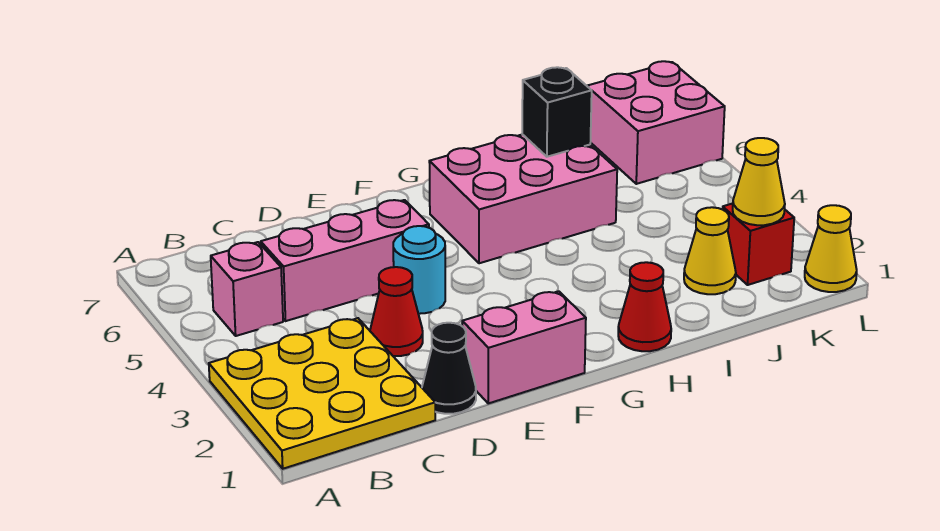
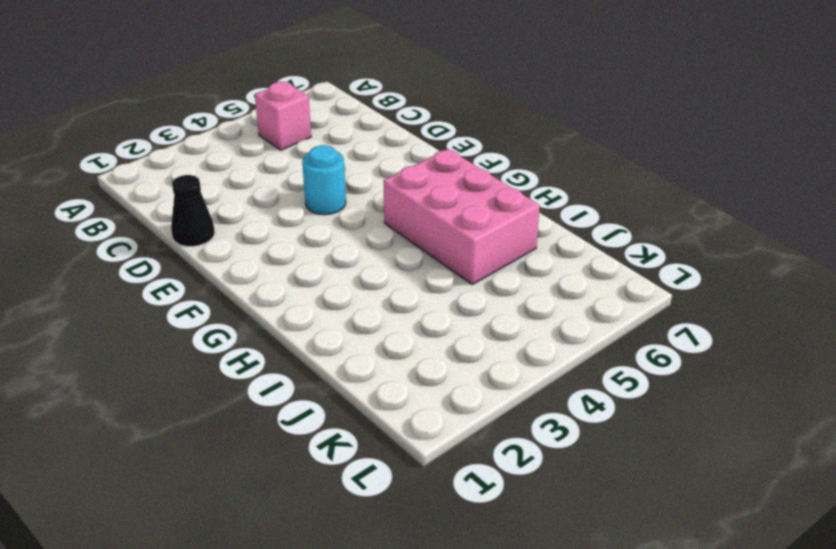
none -> yellow plate A1:C3 level 1
none -> pink brick C5:E5 level 1
none -> red cone D3 level 1

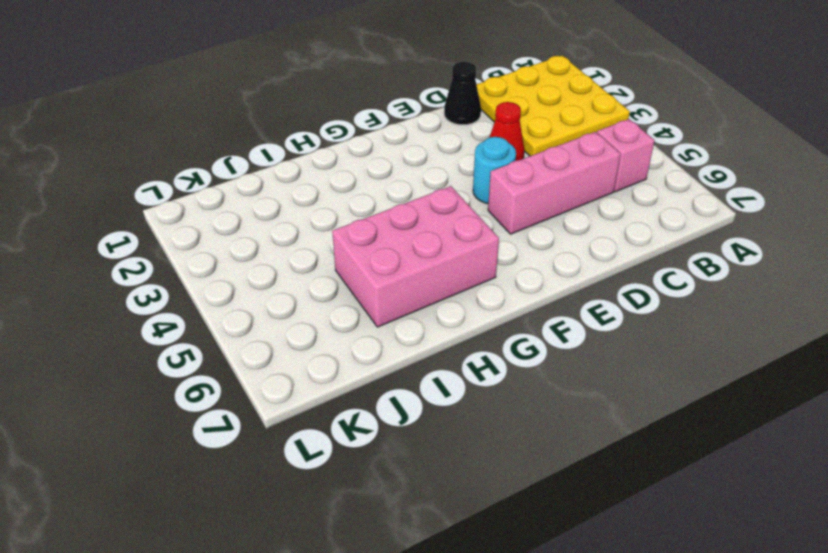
none -> pink brick E1:F1 level 1
none -> red cone H1 level 1
none -> yellow cone J2 level 1

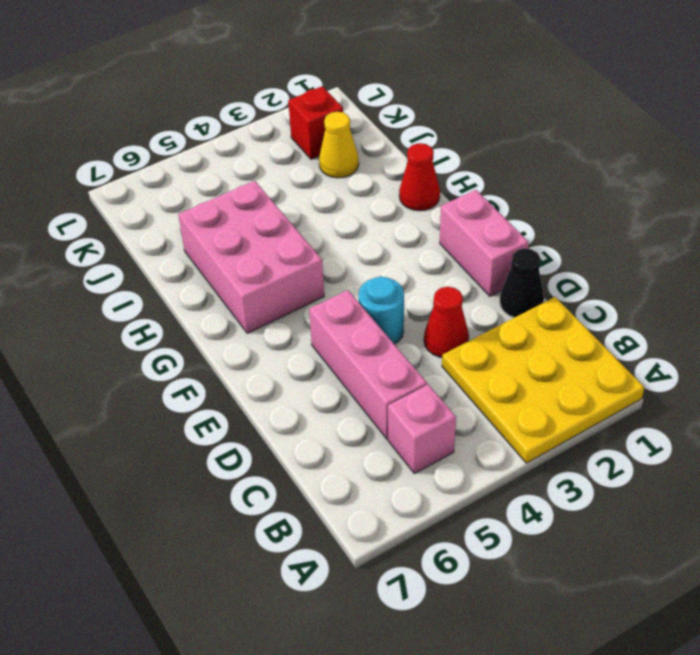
none -> pink brick K6:L7 level 1
none -> yellow cone L1 level 1
none -> black brick I6 level 2

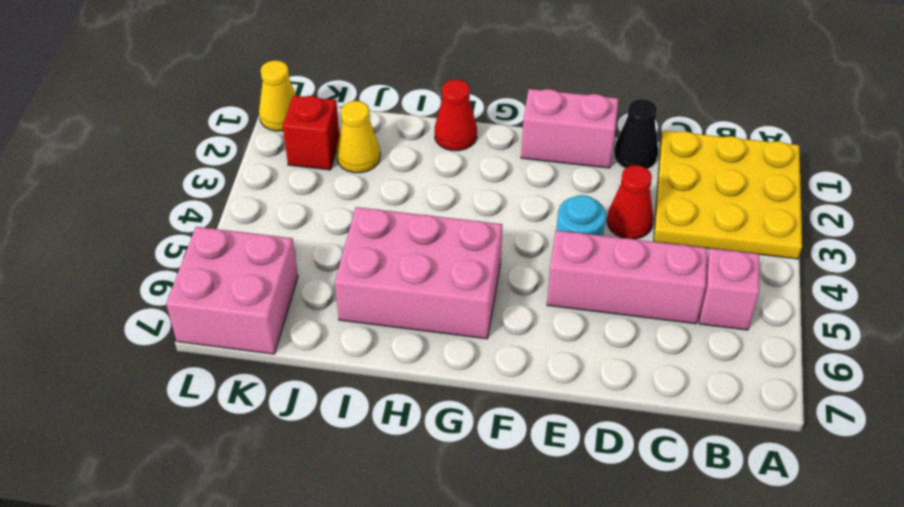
none -> black brick I6 level 2
none -> yellow cone K2 level 2

